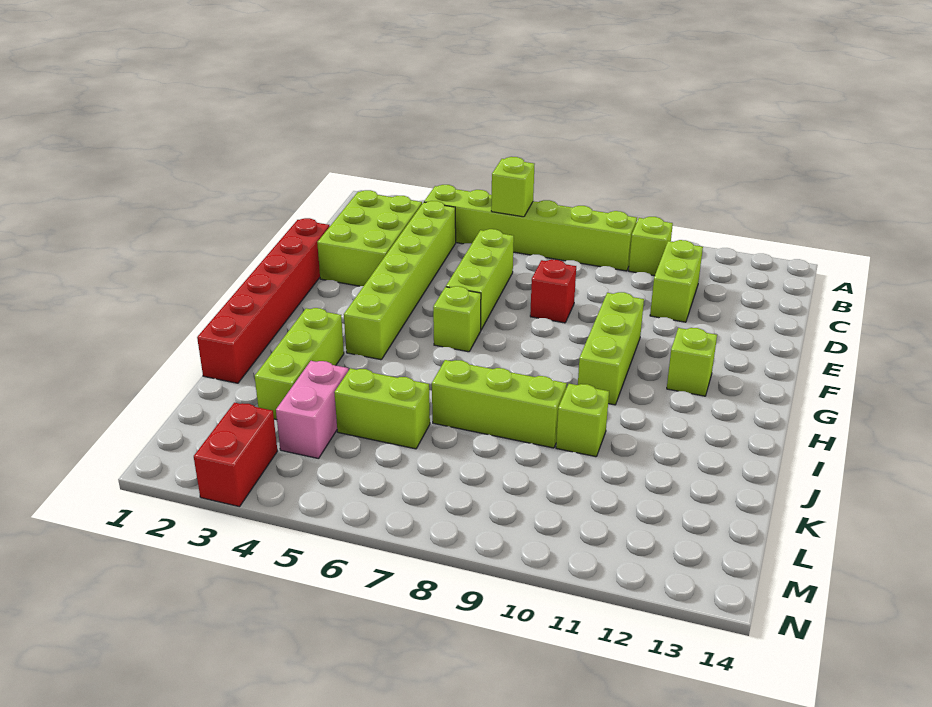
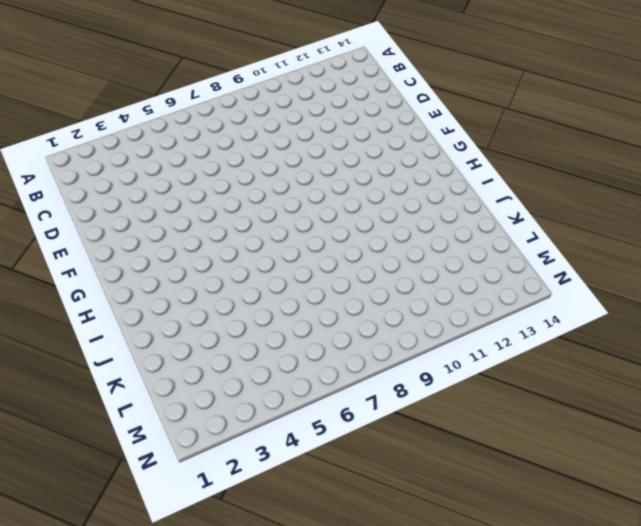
none -> lime brick B4:B9 level 1
none -> lime brick B10 level 1
none -> lime brick C2:E3 level 1

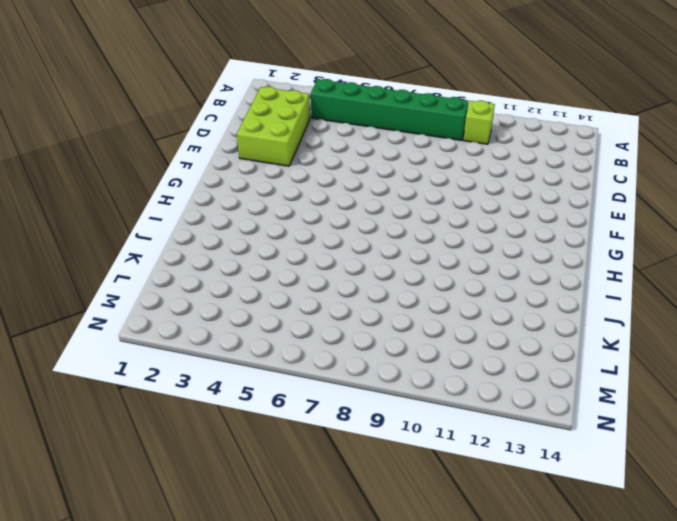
green brick B4:B9 level 1 -> lime brick B4:B9 level 1
none -> lime brick C4:H4 level 1
none -> lime brick C11:D11 level 1
none -> lime brick D6:F6 level 1

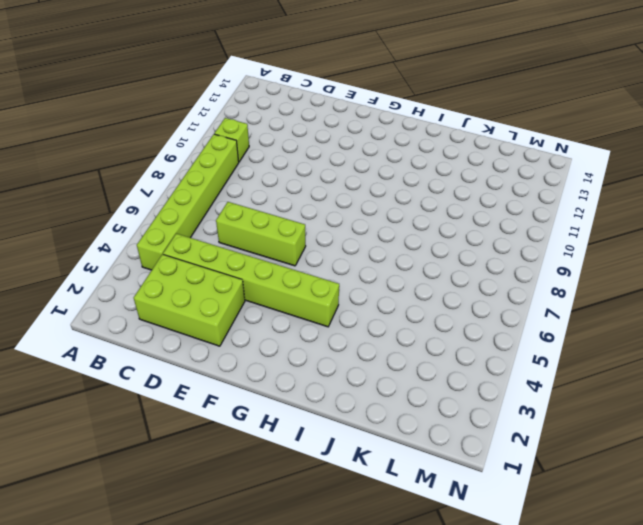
none -> lime brick C11:D11 level 1
none -> red brick E1:J1 level 1
none -> red brick E8 level 1

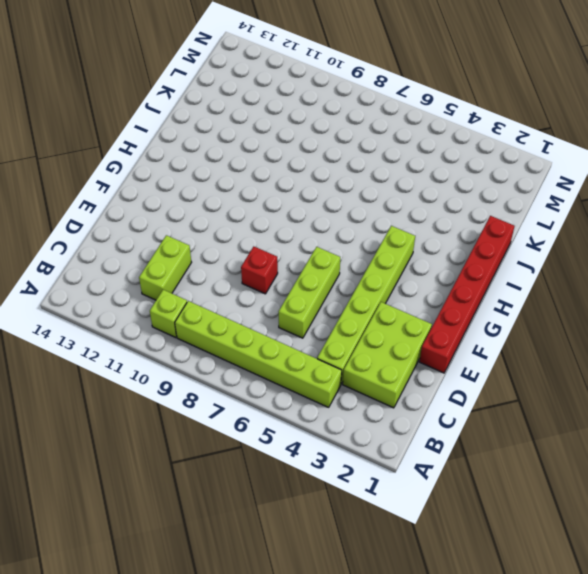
none -> lime brick F10:H10 level 1
none -> lime brick G6 level 1
none -> lime brick G12 level 1

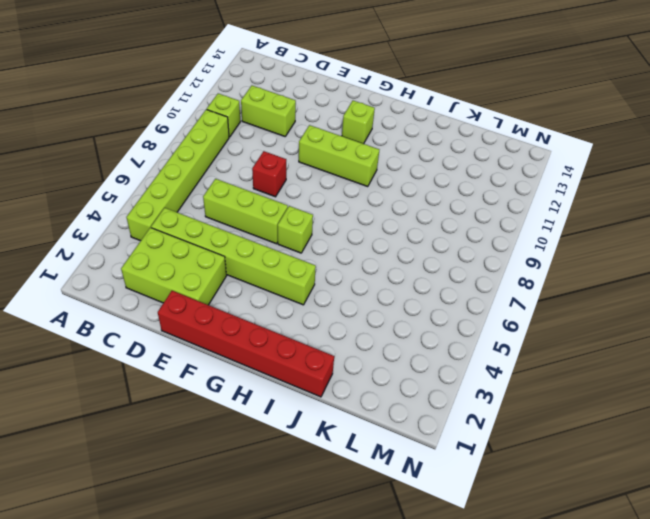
none -> lime brick I3:K3 level 1
none -> lime brick J7:J9 level 1
none -> lime brick J10 level 1

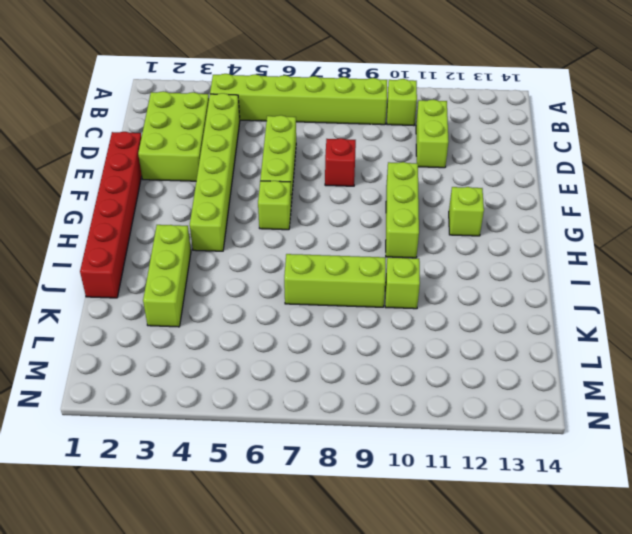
none -> pink brick K4:L4 level 1
none -> lime brick K5:K6 level 1
none -> red brick M3:N3 level 1

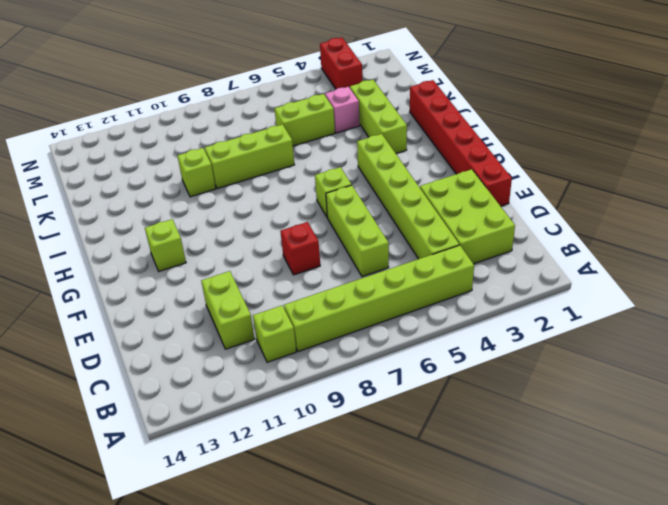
pink brick K4 level 1 -> pink brick K4:L4 level 1
none -> lime brick F10:H10 level 1
none -> lime brick B6 level 2

